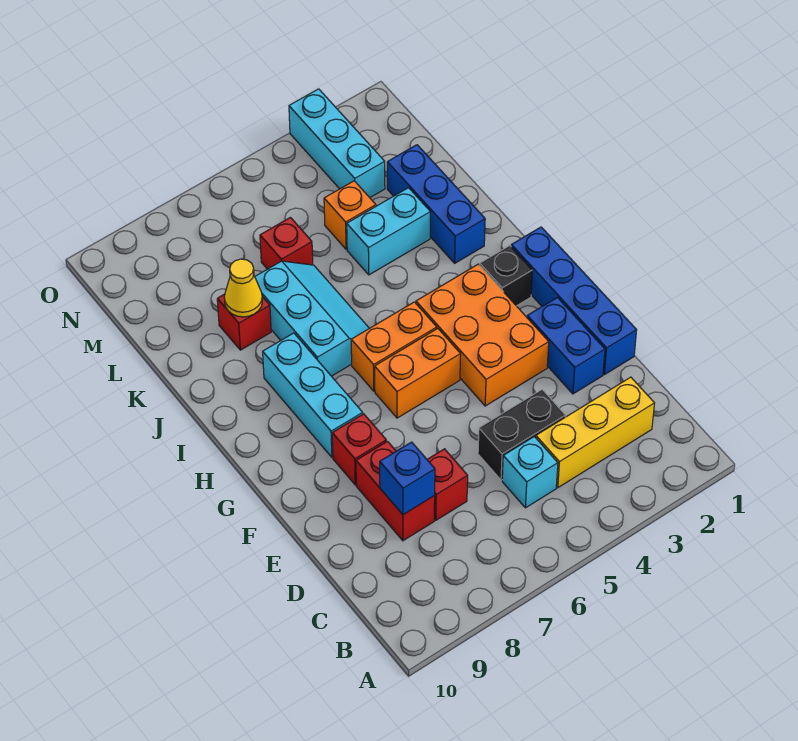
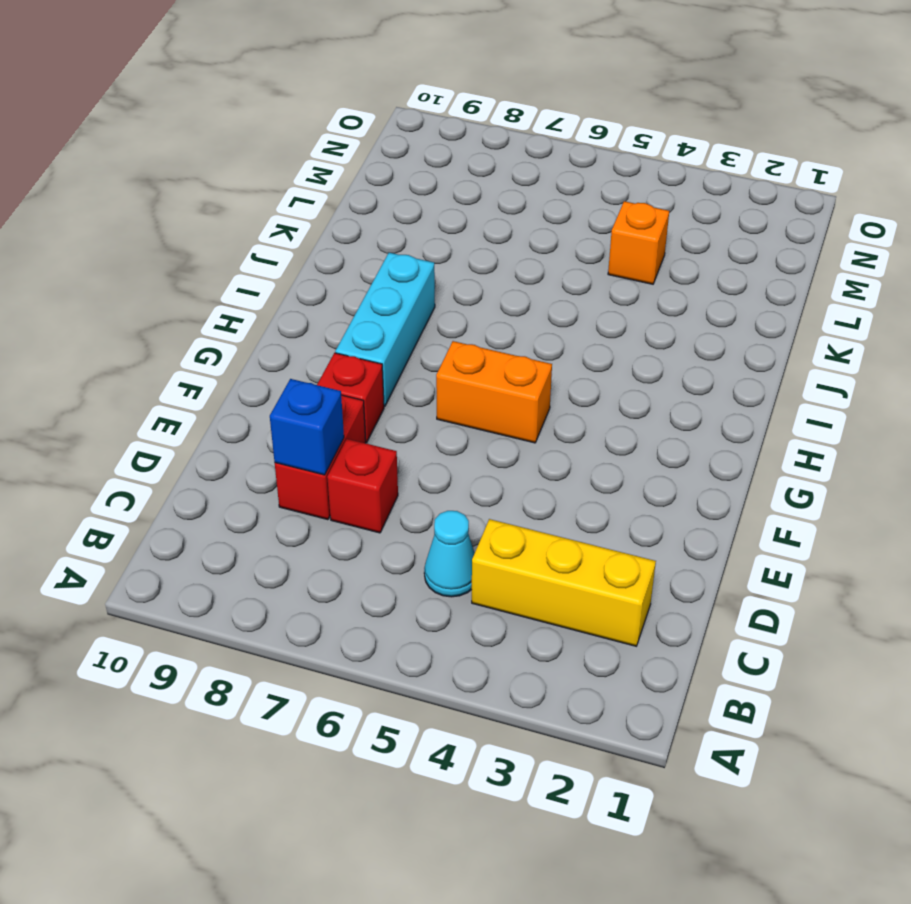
cyan cone C5 level 1 -> cyan brick C5 level 1
none -> black brick D4:D5 level 1
none -> blue brick E1:H1 level 1
none -> blue brick E2:F2 level 1

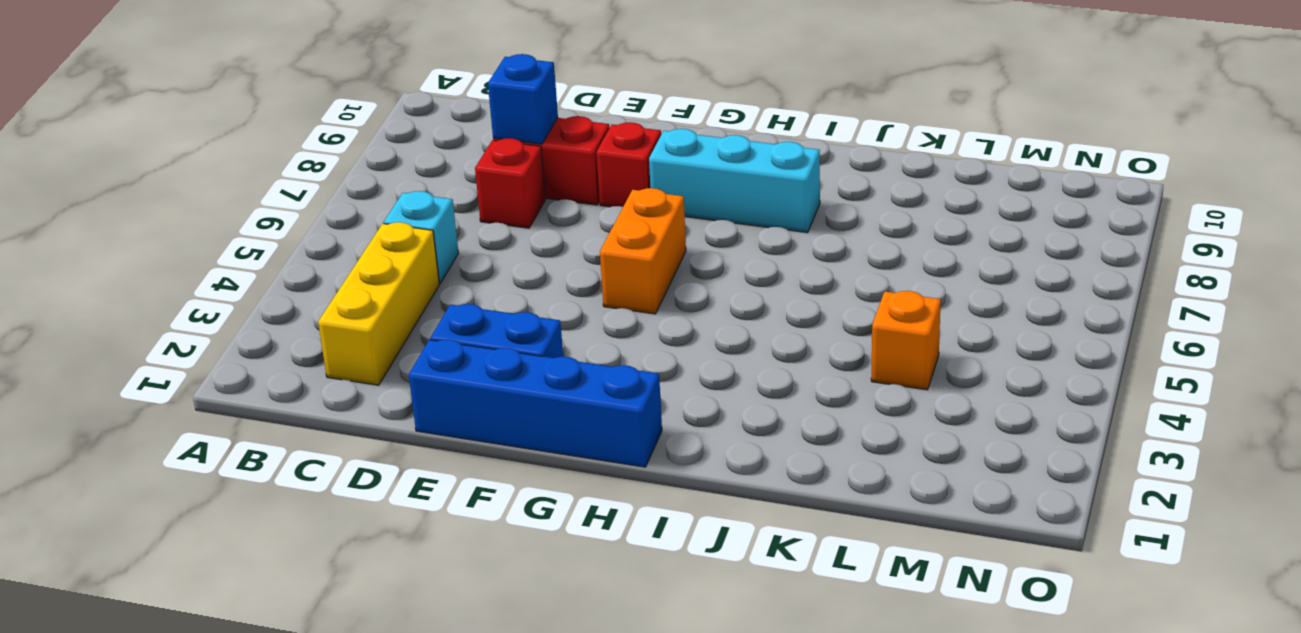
none -> black brick D4:D5 level 1
none -> orange brick F3:H4 level 1
none -> black brick H2 level 1

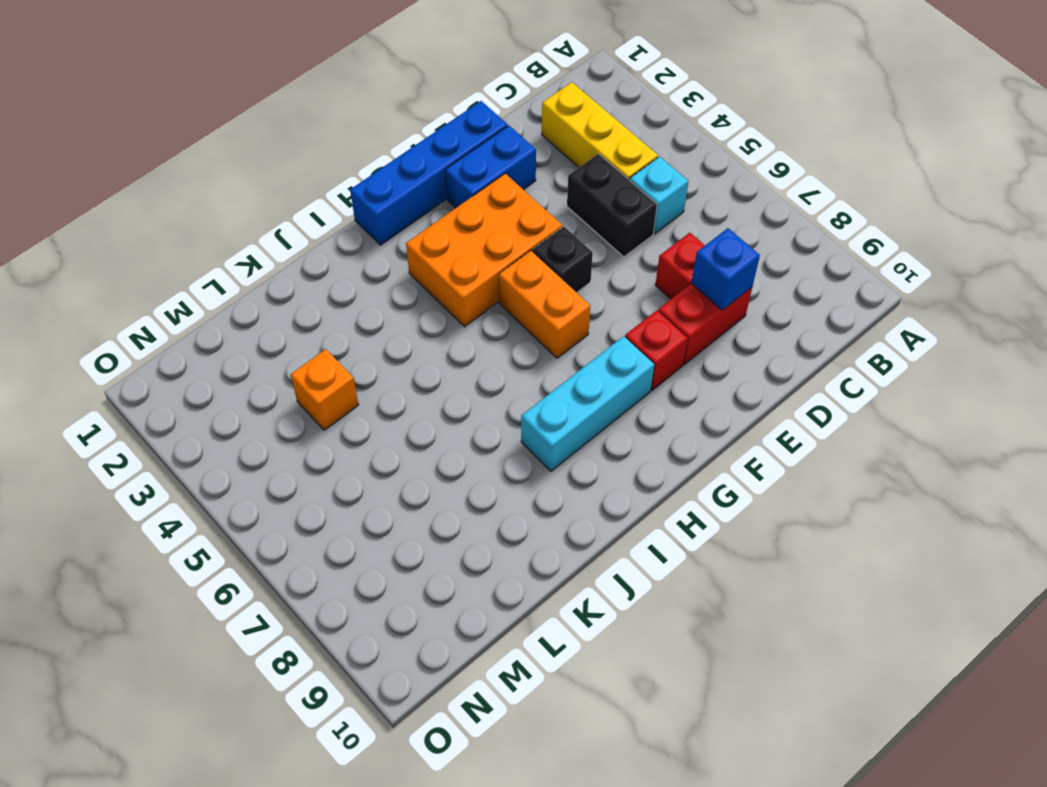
black brick F5 level 1 -> black brick H2 level 1
none -> orange brick H5:H6 level 1
none -> cyan slope I6:K7 level 1 top 7
none -> blue brick J2:L2 level 1

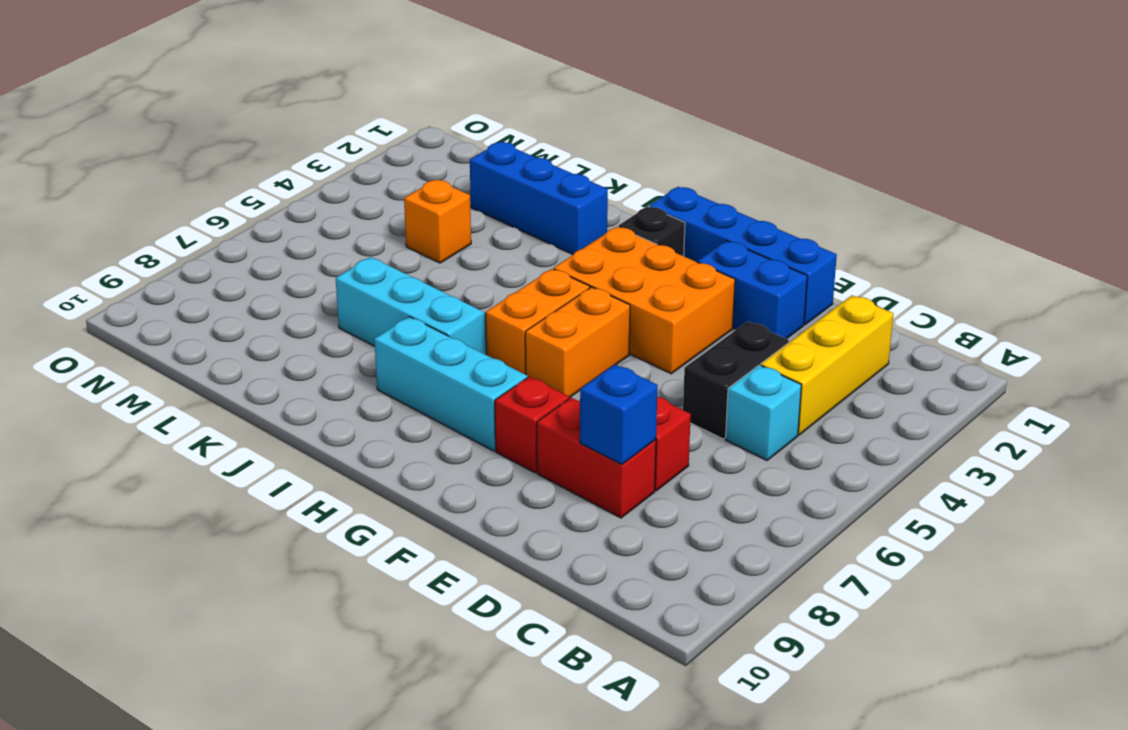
none -> cyan brick K3:K4 level 1
none -> red brick K8 level 1
none -> red brick L6 level 1

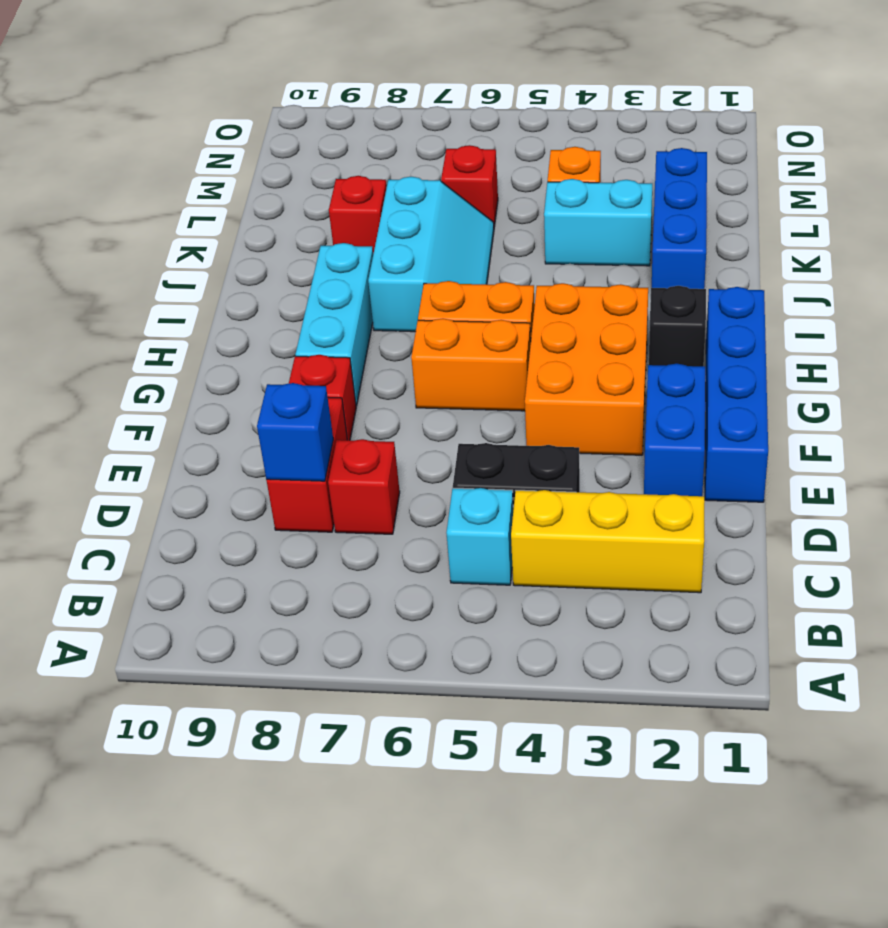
none -> cyan brick M3:O3 level 1
none -> yellow cone K8 level 2

